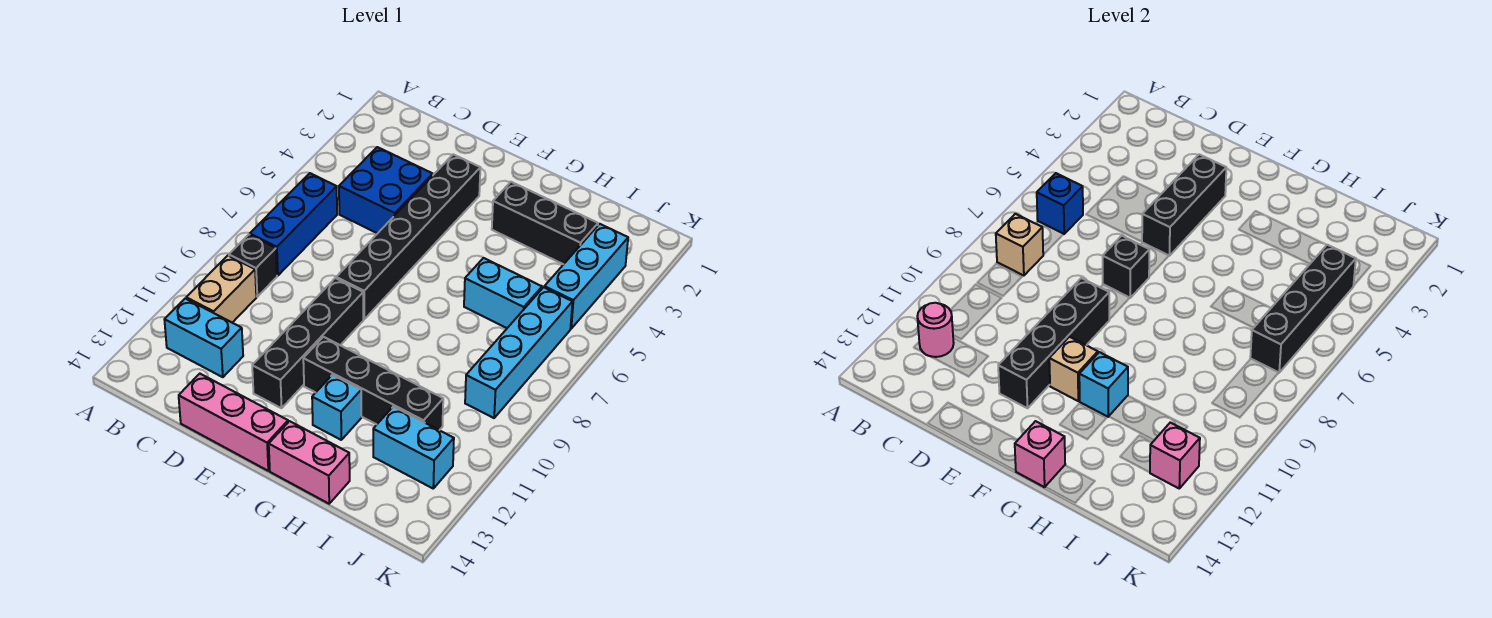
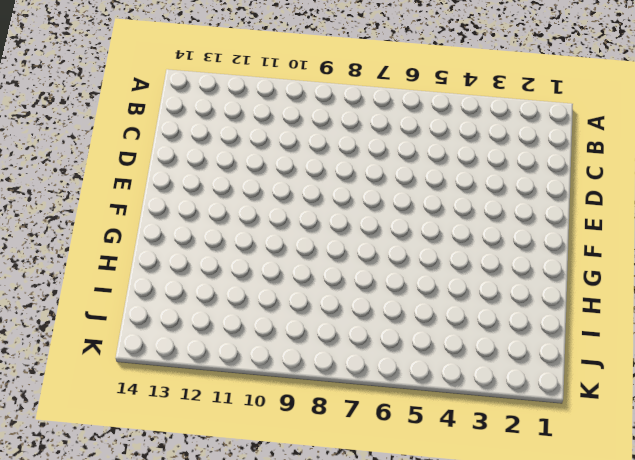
none -> blue brick B6:B8 level 1
none -> black brick B9 level 1
none -> tan brick B10:B11 level 1

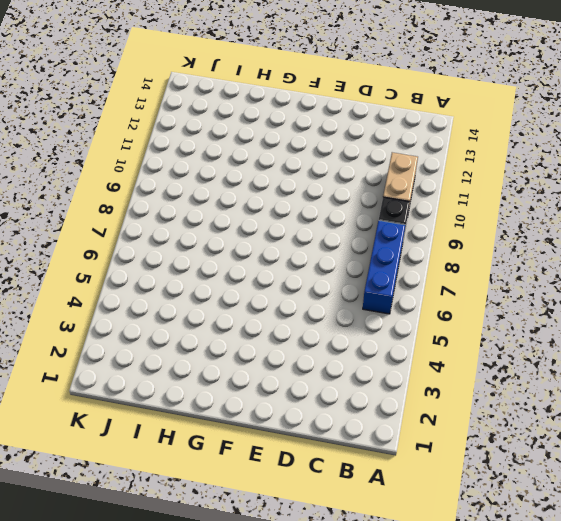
none -> cyan brick B12:C12 level 1
none -> blue brick C4:D5 level 1
none -> pink brick D14:F14 level 1

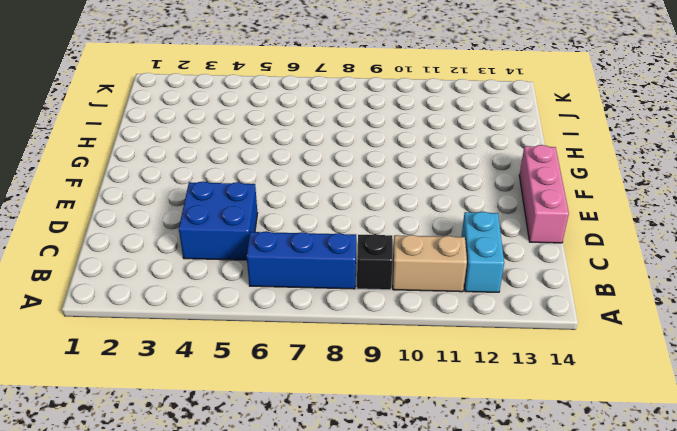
none -> black brick E3:E8 level 1
none -> black brick E9:E12 level 1
none -> black brick F11:I11 level 1

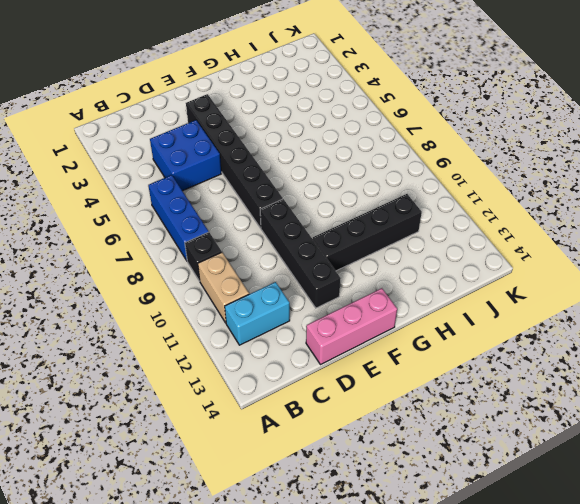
none -> black brick G3:I3 level 1
none -> cyan brick G12 level 1
none -> pink brick G14:H14 level 1

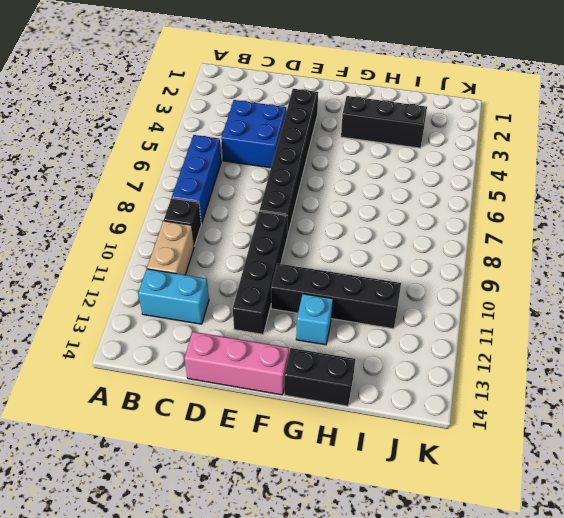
black brick G14:H14 level 1 -> pink brick G14:H14 level 1
none -> cyan brick H6:I6 level 1
none -> cyan brick I12:J12 level 1
none -> cyan brick J3:J5 level 1

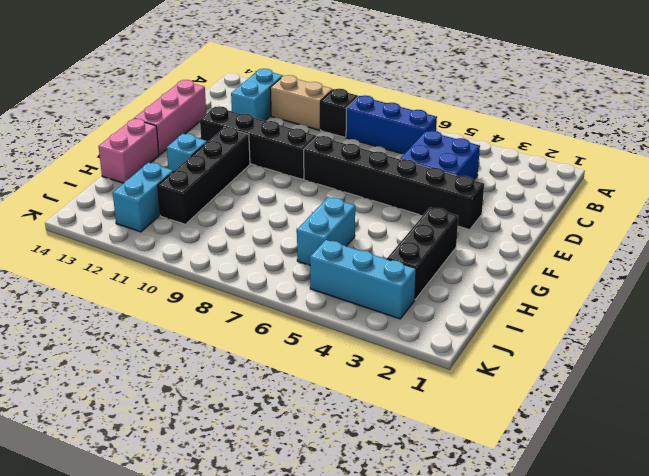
none -> cyan brick J6:J9 level 1
none -> blue brick B6 level 2
none -> tan brick B8 level 2

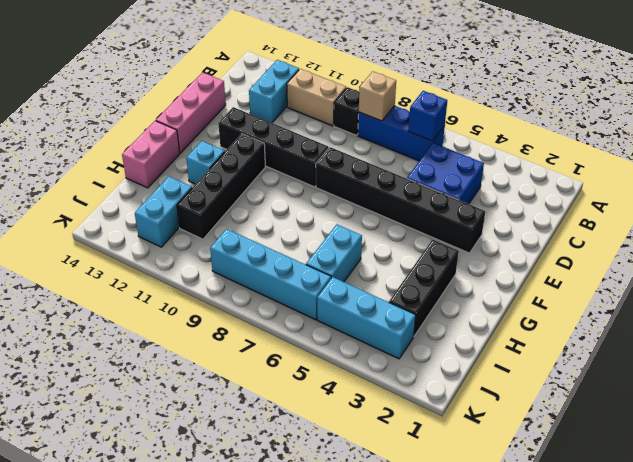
none -> pink round brick B12 level 2
none -> black brick E3:E5 level 2
none -> black brick E7 level 2

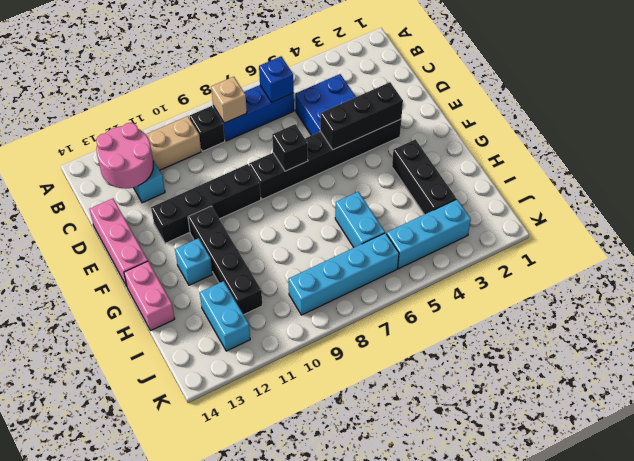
pink round brick B12:C13 level 2 -> pink round brick B12 level 2
none -> black brick E9:E12 level 2
none -> tan brick F11 level 2
none -> cyan brick G11 level 2

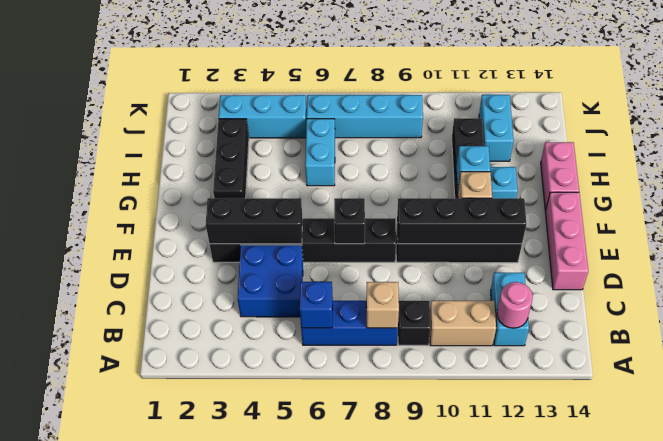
none -> pink brick G14 level 2
none -> black brick J4:J7 level 2
none -> pink brick J12 level 2

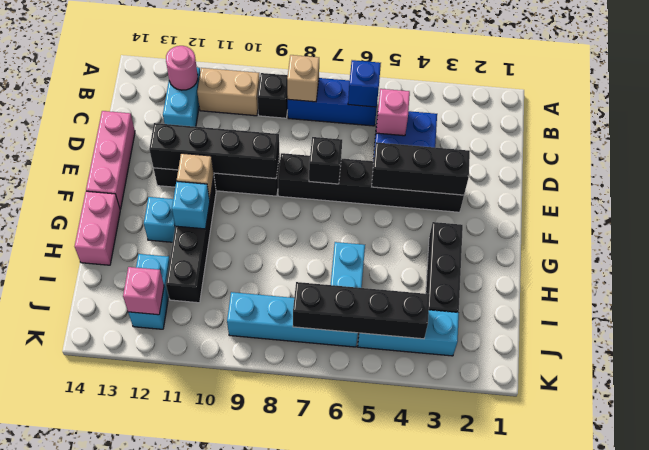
pink brick C5 level 2 -> pink brick G14 level 2

